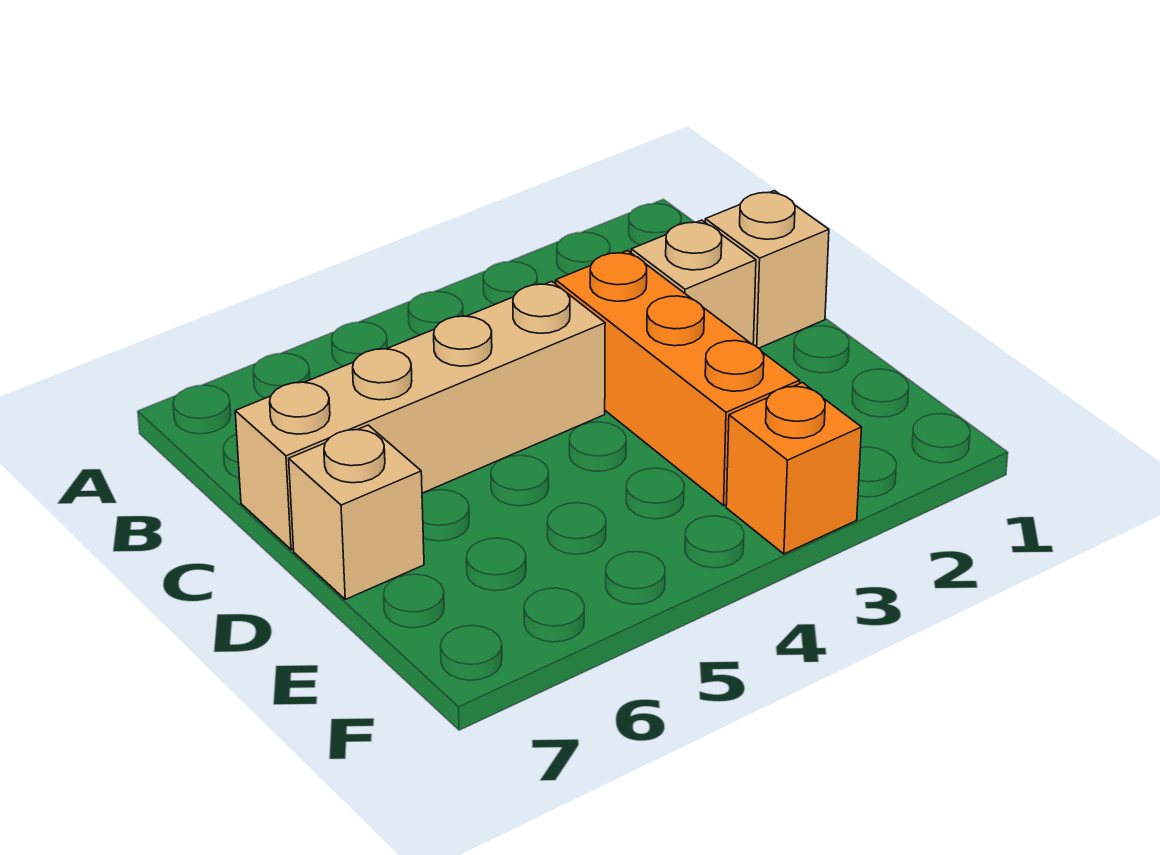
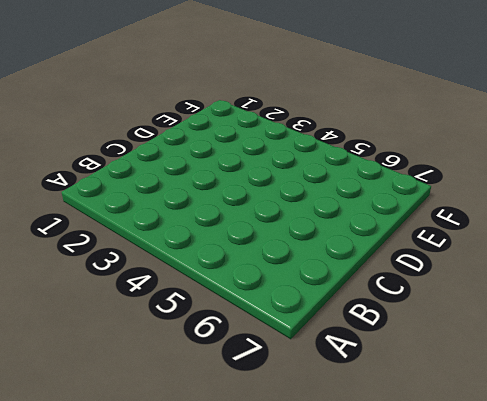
none -> tan brick C1 level 1
none -> tan brick C2 level 1

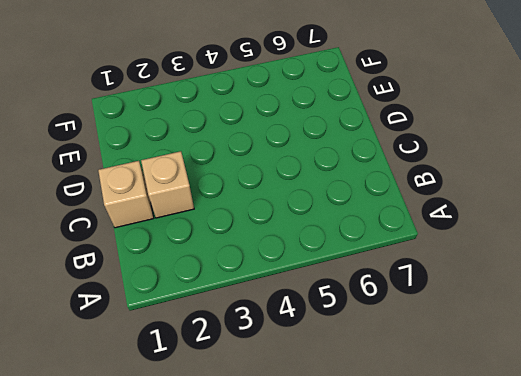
none -> orange brick C3:E3 level 1
none -> tan brick C4:C7 level 1

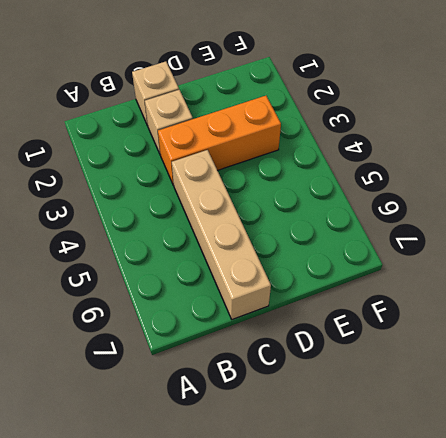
none -> tan brick D7 level 1
none -> orange brick F3 level 1

